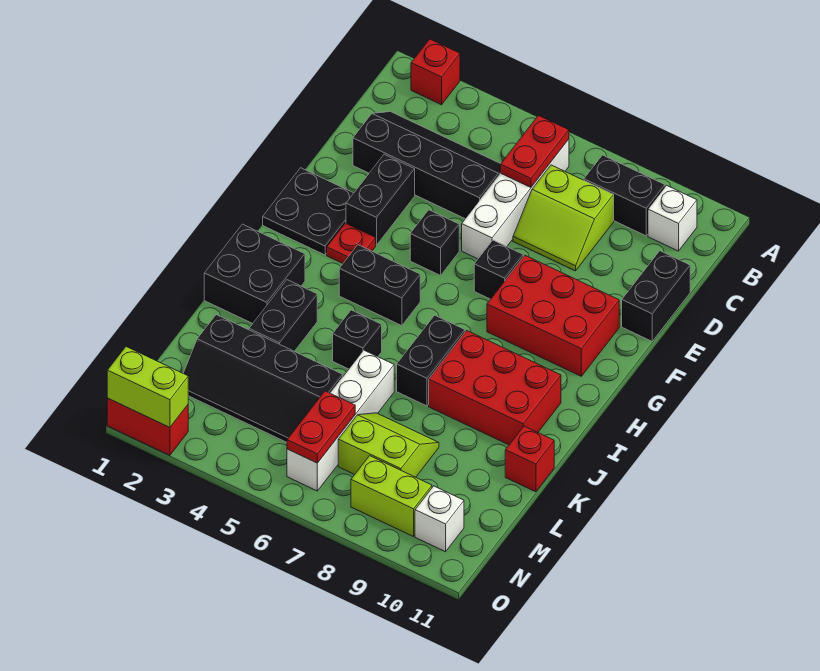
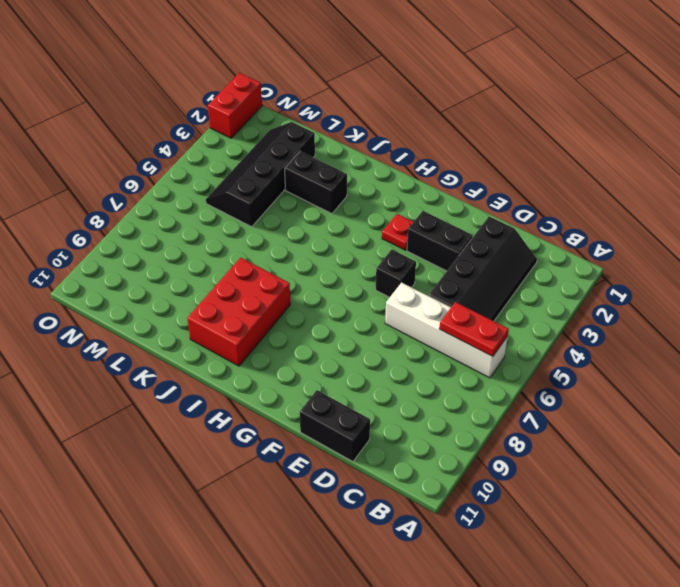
none -> red brick A2 level 1
none -> black brick B8:B9 level 1
none -> white brick B10 level 1

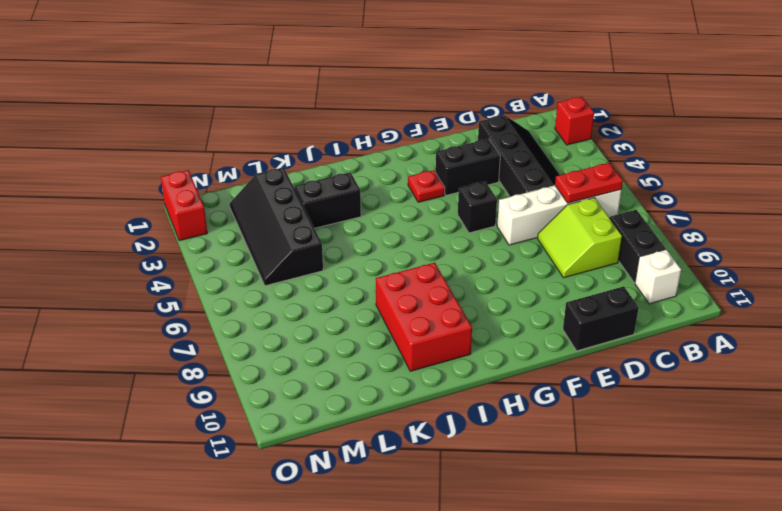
none -> black plate F1:G2 level 1
none -> black brick F7 level 1
none -> red brick F8:G10 level 1

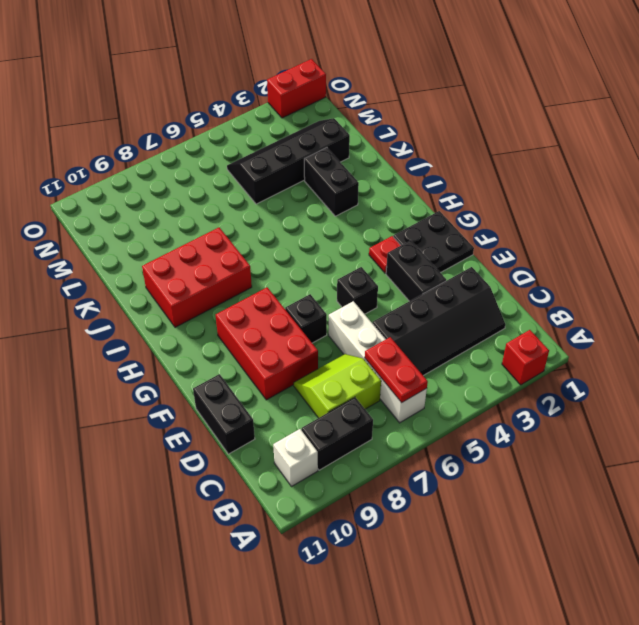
red brick E8:G9 level 1 -> red brick F8:G10 level 1
none -> black brick H4:H5 level 1
none -> black brick I1:J2 level 1
none -> black brick I7:J7 level 1

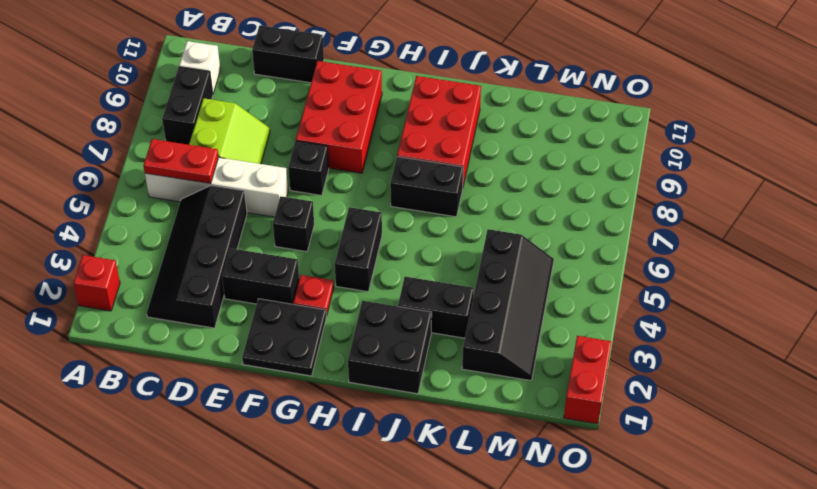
none -> black brick J5 level 1
none -> white brick K6:N6 level 1
none -> red brick K11 level 1

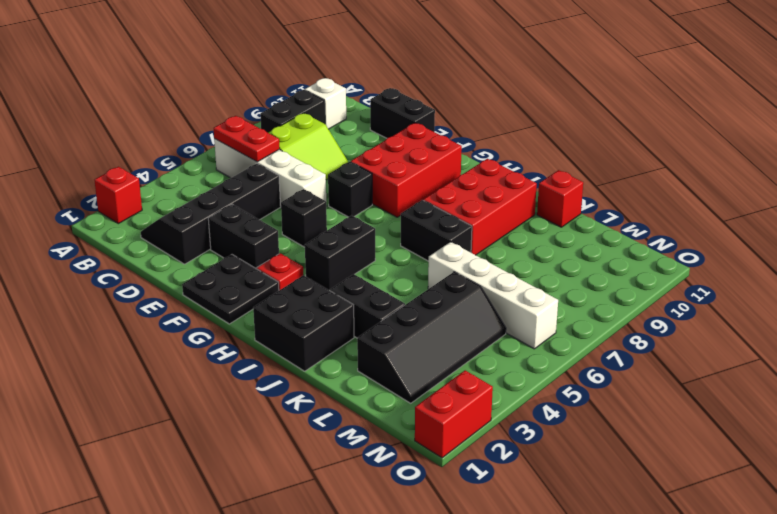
none -> black brick J5 level 1
none -> lime slope L7:M8 level 1 top M
none -> lime brick N8:N9 level 1

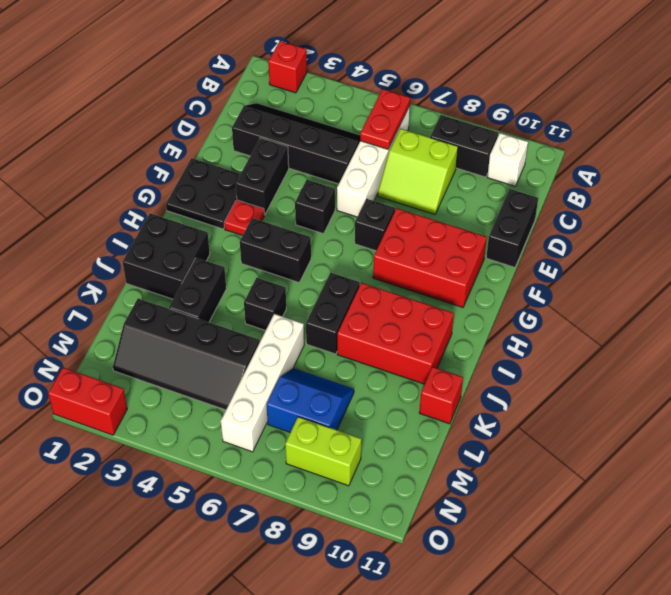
blue slope L7:M8 level 1 top M -> lime slope L7:M8 level 1 top M
none -> white brick N10 level 1
none -> red plate M6:N6 level 2
none -> lime brick O1:O2 level 2

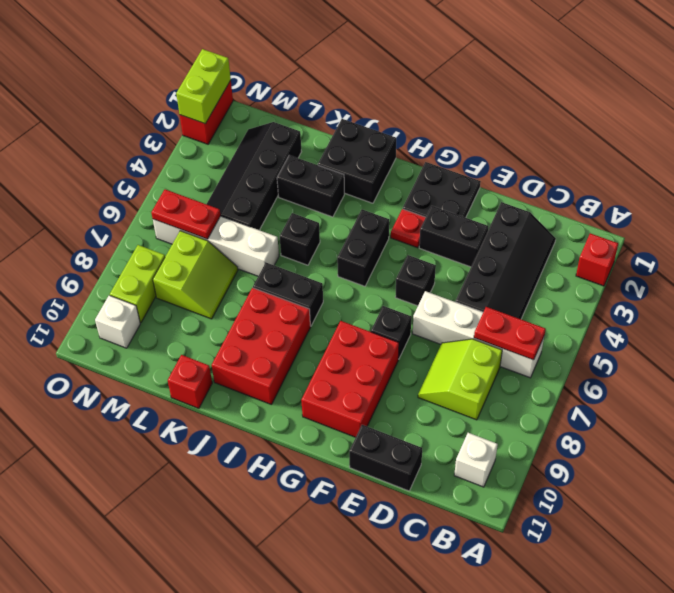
none -> black brick B8:B9 level 1

